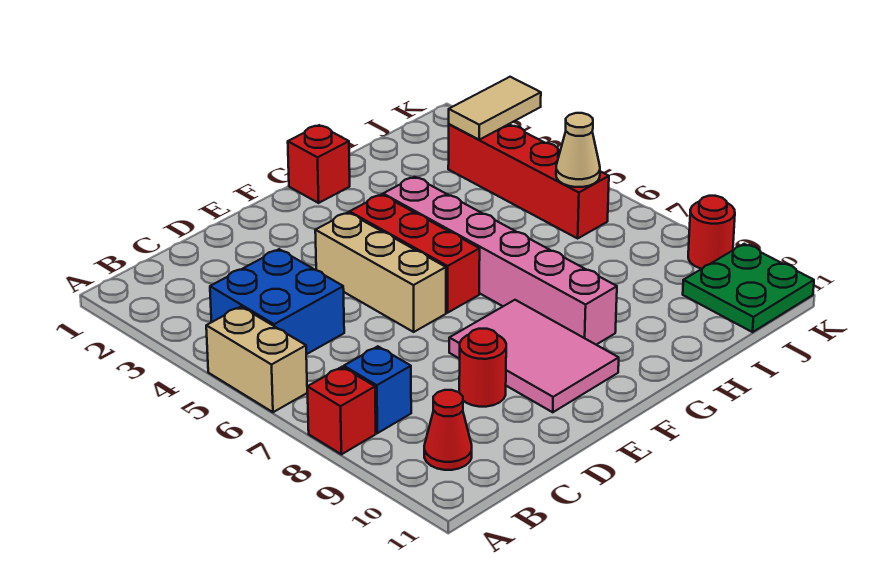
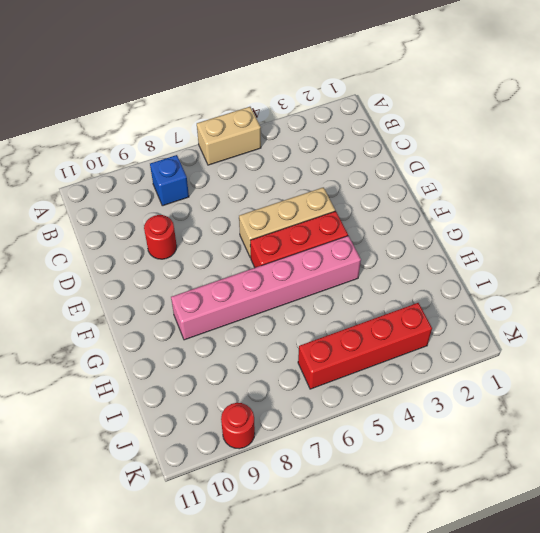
none -> red brick A8 level 1
none -> blue brick B4:C5 level 1
none -> red cone B10 level 1

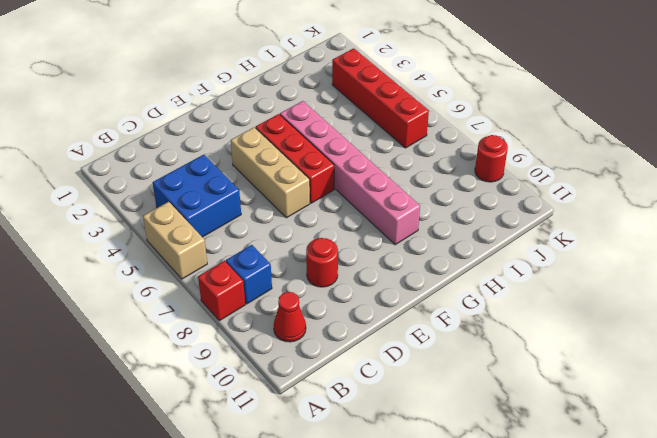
none -> pink tile E8:F10 level 1
none -> red brick G1 level 1
none -> green plate J10:K11 level 1

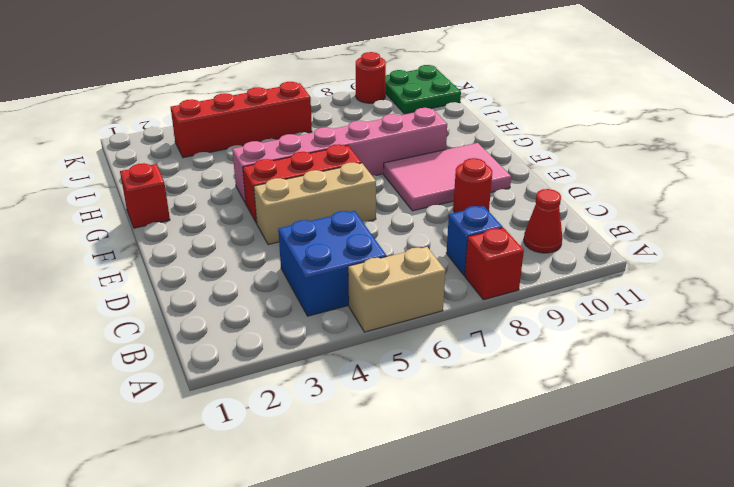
none -> tan tile J3:K3 level 2
none -> tan cone J6 level 2

